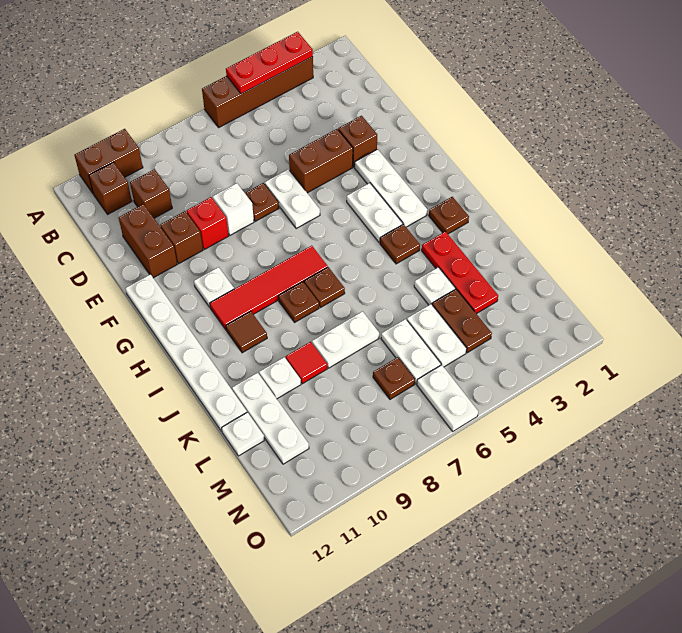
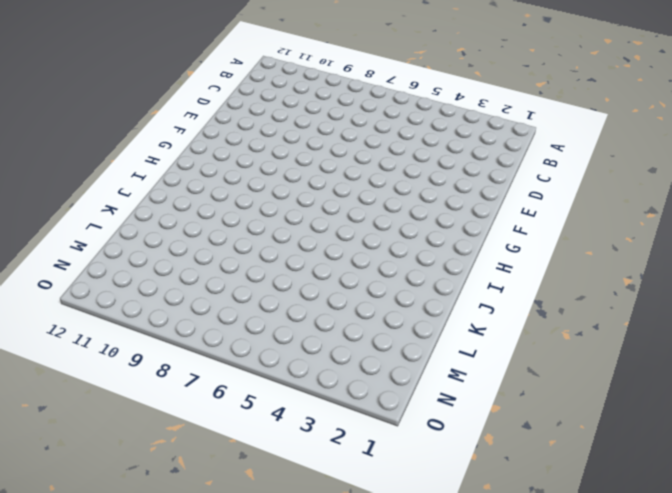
none -> brown brick A3:A6 level 1
none -> brown brick A10:A11 level 1
none -> brown brick B11 level 1
none -> brown brick C10 level 1

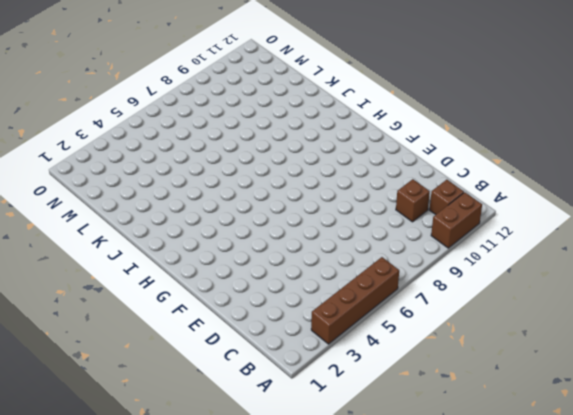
none -> brown brick D11:E11 level 1
none -> brown brick E3 level 1
none -> brown brick E4:E5 level 1
none -> white plate E6:F6 level 1

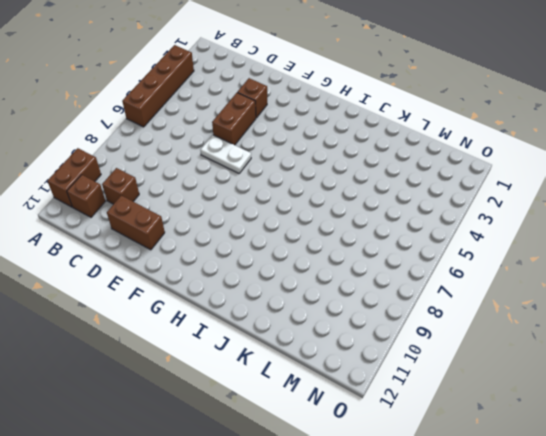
none -> brown plate E7 level 1
none -> white brick E8 level 1
none -> red brick E9 level 1
none -> brown brick E10 level 1

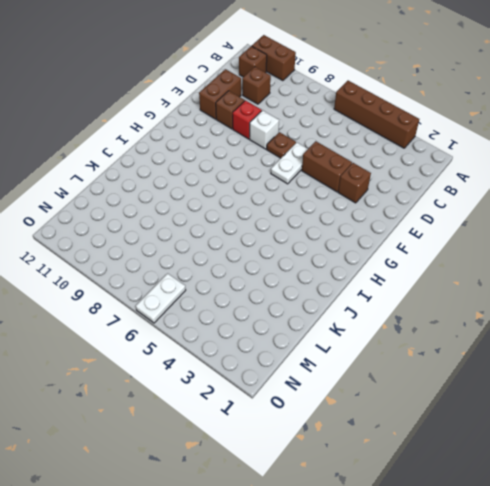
none -> white plate F3:H3 level 1
none -> white plate F12:K12 level 1
none -> white plate G4:H4 level 1
none -> white plate G10 level 1

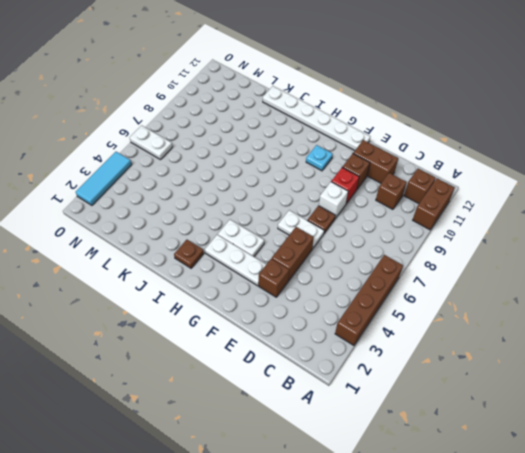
cyan plate G10 level 1 -> white plate G10 level 1
cyan tile O2:O4 level 1 -> none
none -> red tile H7:H10 level 1
none -> brown plate I4 level 1
none -> brown plate I7 level 1
none -> brown plate I8 level 1

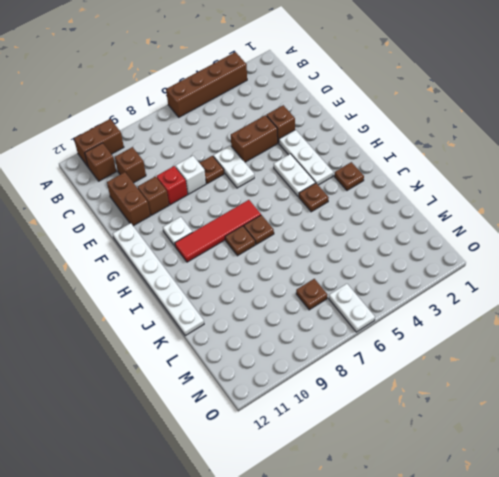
none -> brown tile I10 level 1
none -> red plate J3:L3 level 1
none -> white plate K4 level 1
none -> white plate K7:K8 level 1

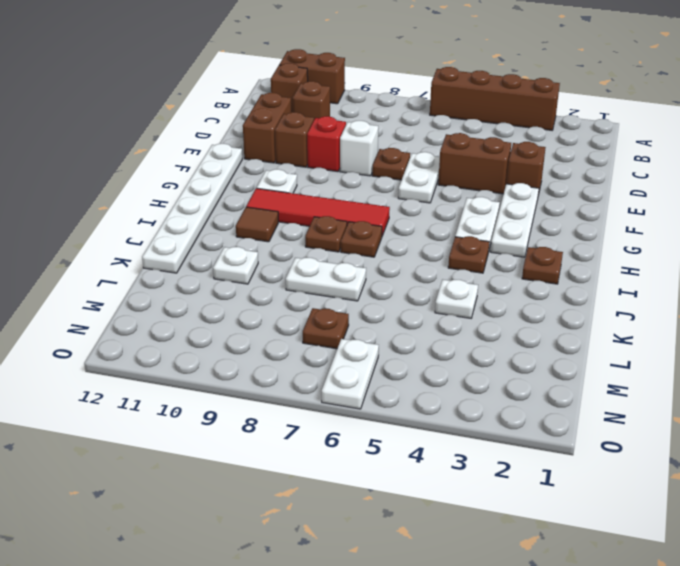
none -> red plate J3:L3 level 1
none -> red tile K9 level 1
none -> white plate K11:M11 level 1
none -> brown plate L4:M4 level 1

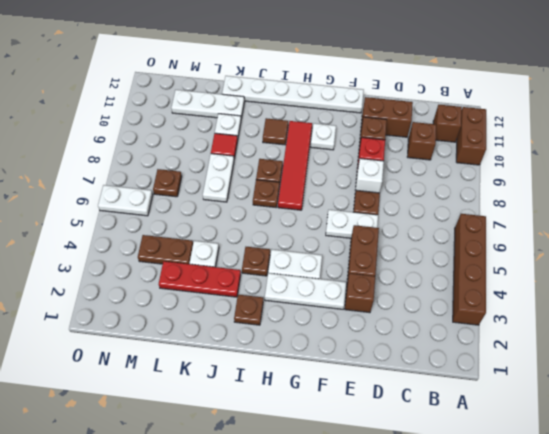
none -> white plate L5:M5 level 1
none -> white plate L6:M6 level 1
none -> white plate L12 level 1
none -> red plate A3:A5 level 2

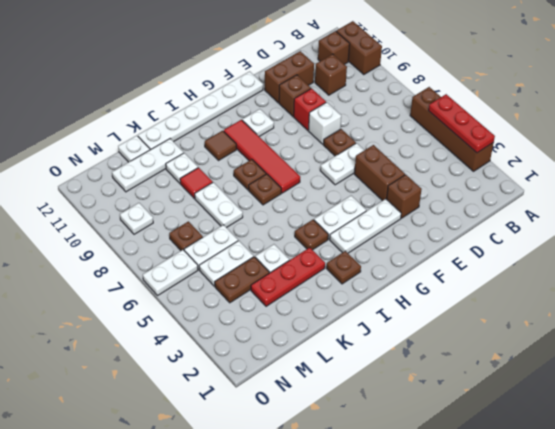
white plate N9 level 1 -> none

